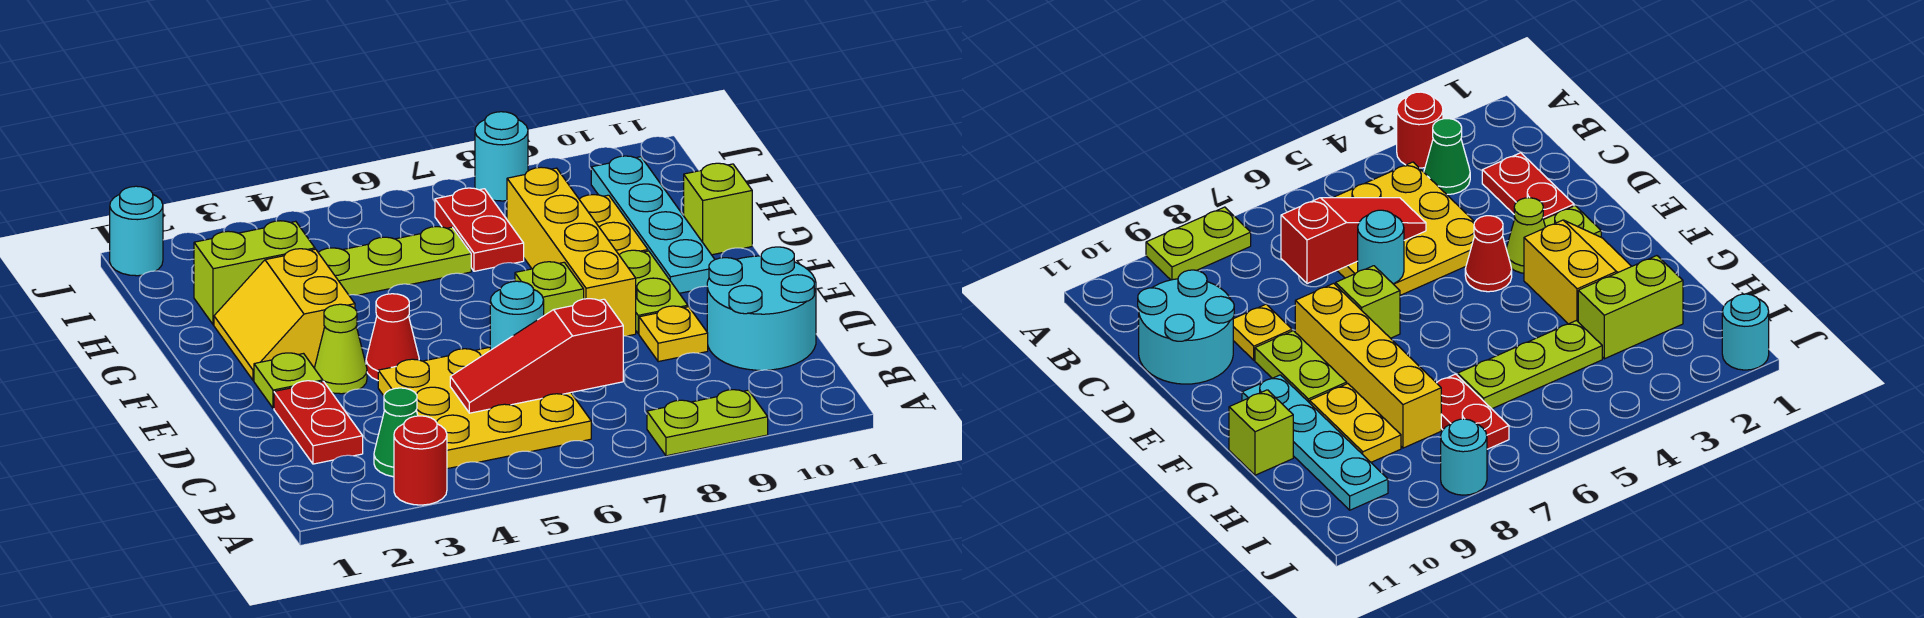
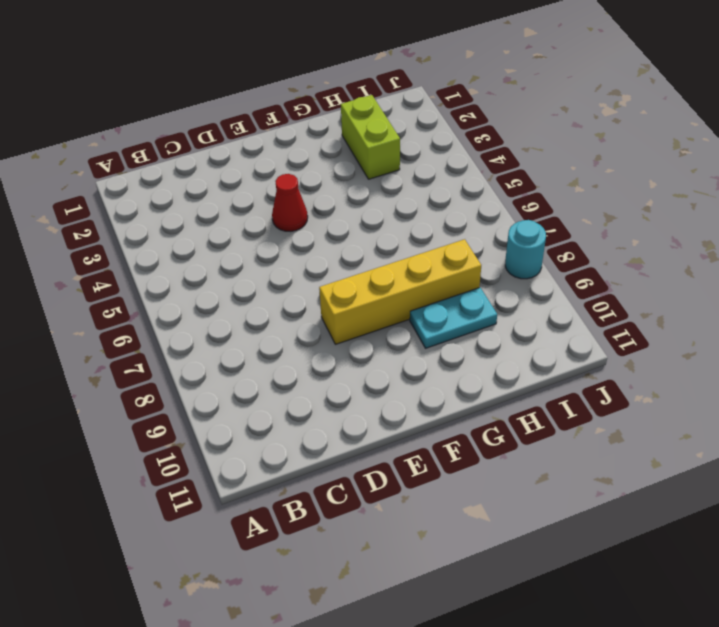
cyan plate G9:H9 level 1 -> yellow plate G9:H9 level 1
none -> red round brick A3 level 1
none -> lime plate A8:A9 level 1
none -> green cone B3 level 1

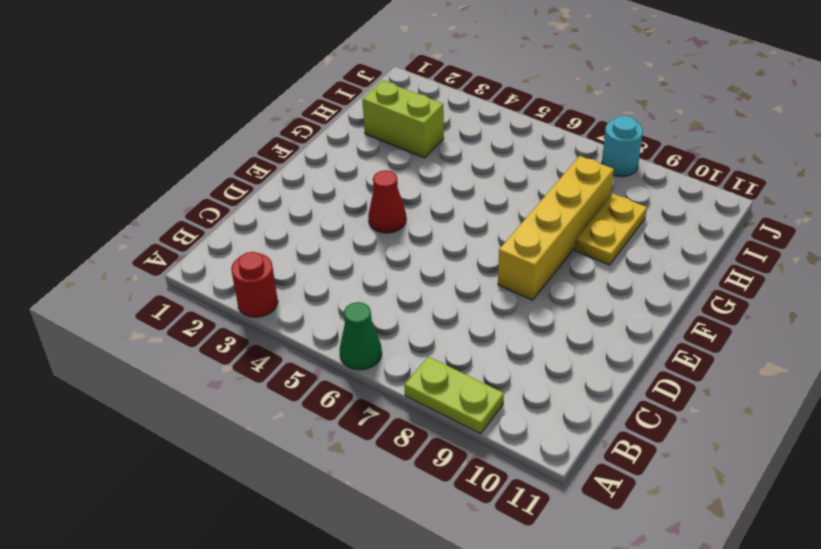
green cone A6 level 1 -> green cone B3 level 1
none -> yellow plate B4:D6 level 1
none -> red plate C2:D2 level 1
none -> cyan round brick C10:D11 level 1

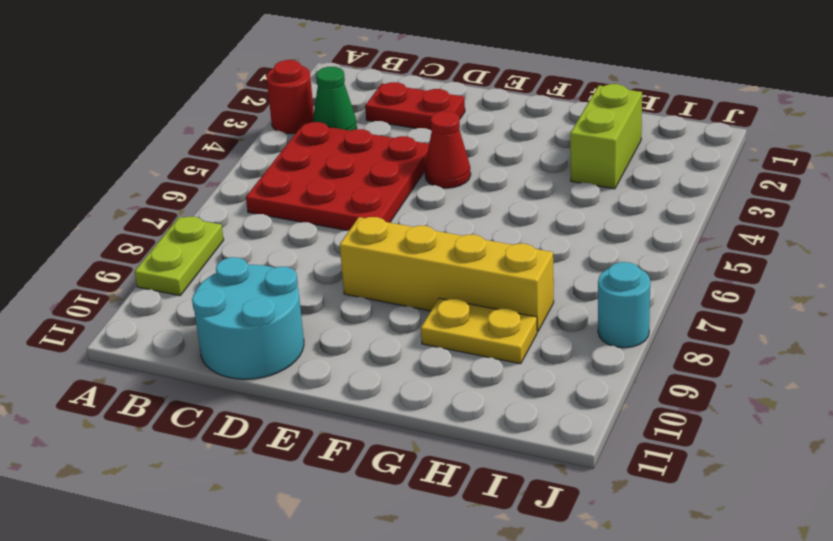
red plate B4:D6 level 1 -> yellow plate B4:D6 level 1
none -> yellow plate D9 level 1
none -> lime plate E2 level 1
none -> lime cone E3 level 1

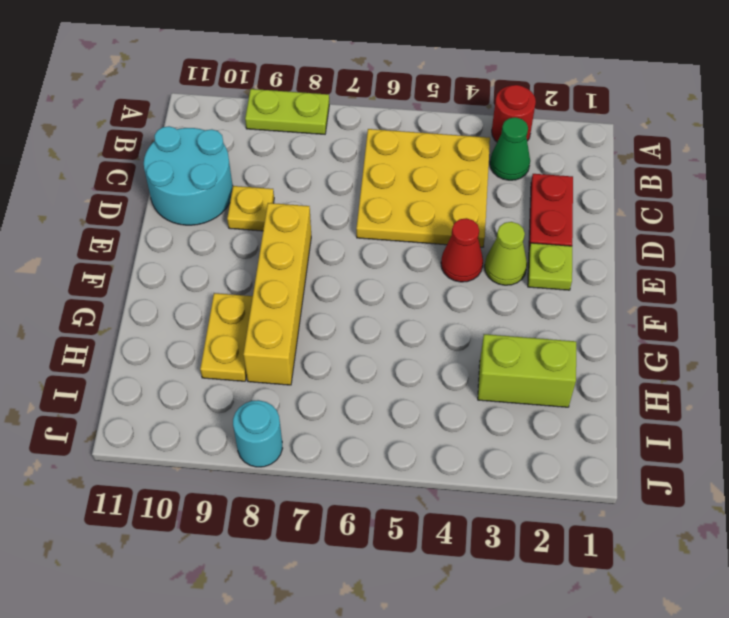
none -> lime brick E7 level 1
none -> lime plate E9:F9 level 1
none -> yellow slope F2:G3 level 1 top 3

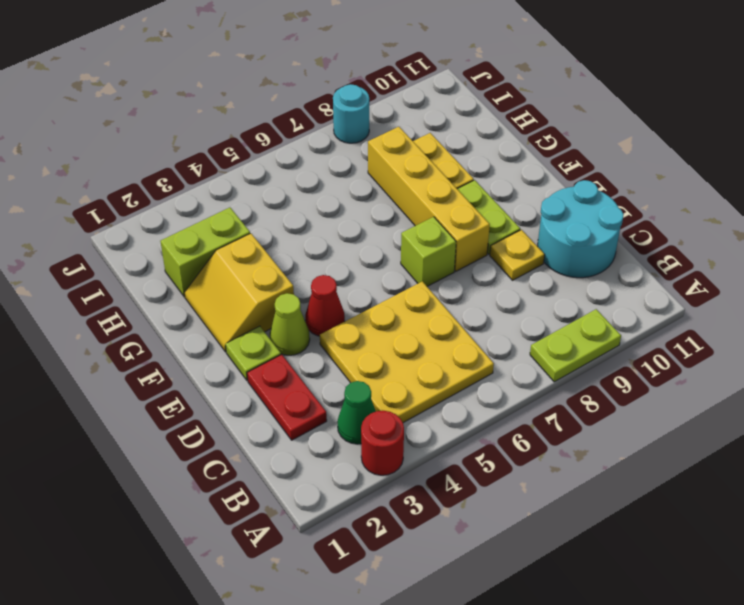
none -> cyan plate F10:I10 level 1
none -> lime brick G11 level 1
none -> lime plate H4:H6 level 1

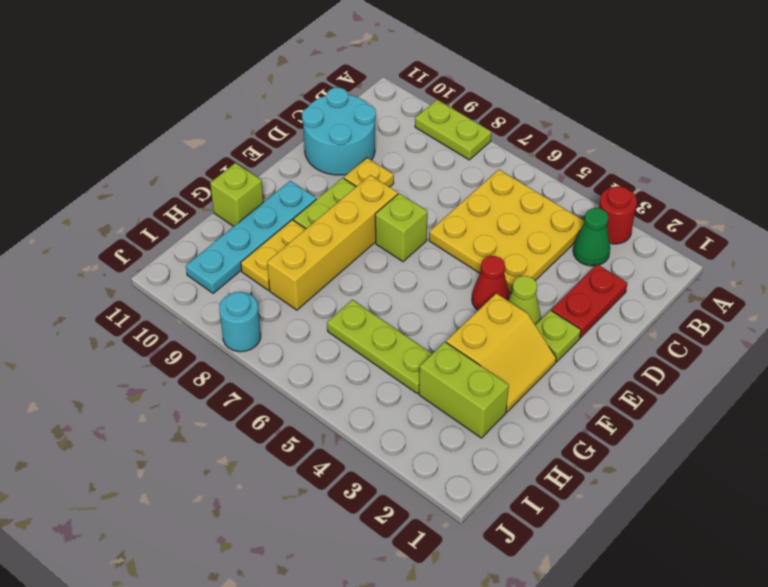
none -> red plate H7:I7 level 1
none -> cyan round brick J1 level 1
none -> red slope C5:C7 level 2 top 7

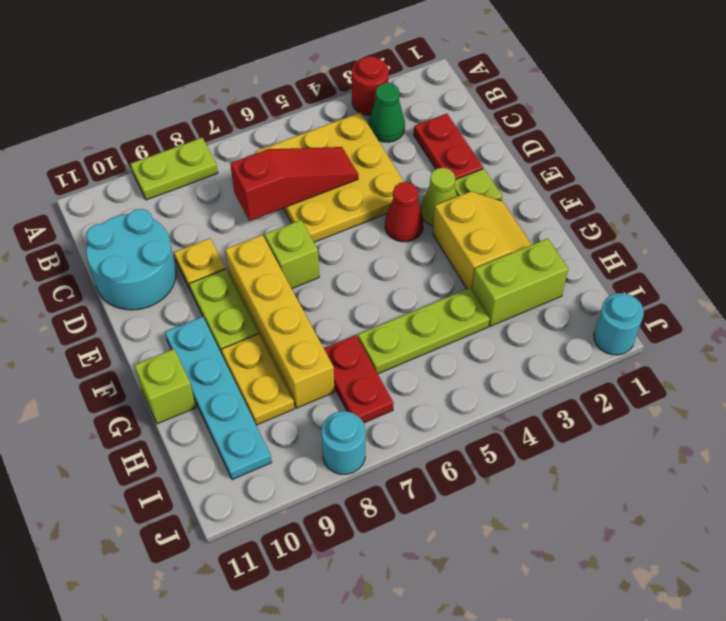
none -> cyan round brick D6 level 2

